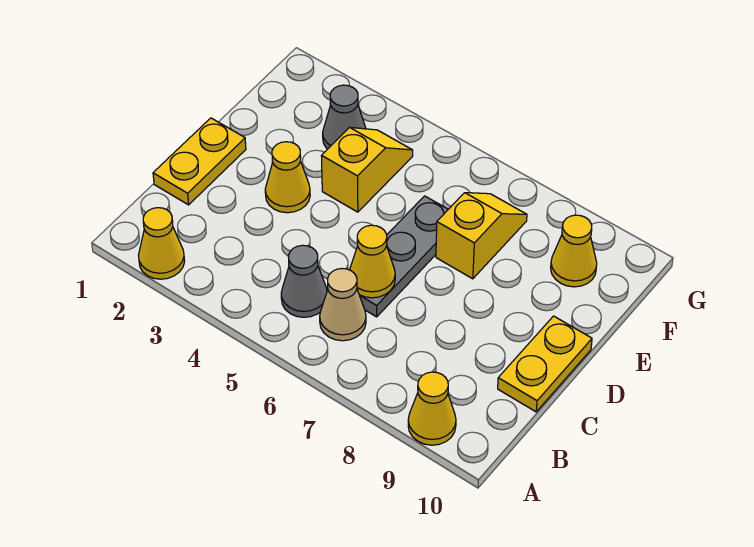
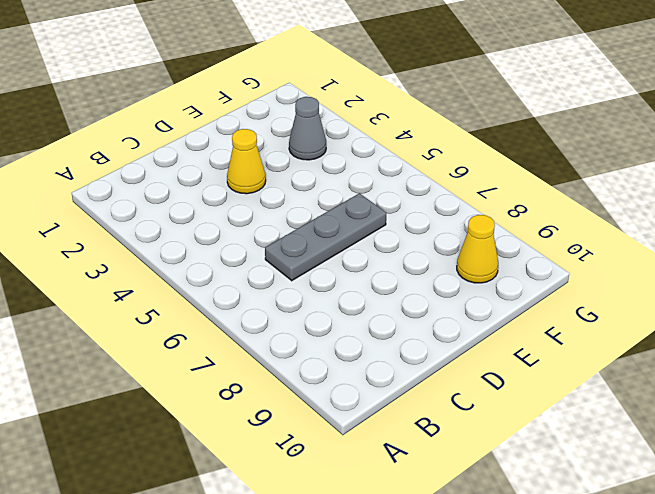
none -> yellow cone A2 level 1
none -> yellow cone A9 level 1
none -> grey cone B5 level 1

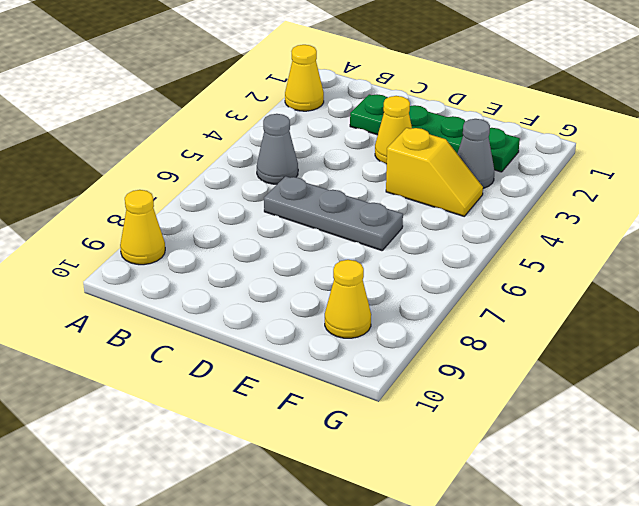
green plate C2:F2 level 1 -> none
none -> tan cone B6 level 1
none -> yellow plate C1:D1 level 1
none -> yellow plate C10:D10 level 1

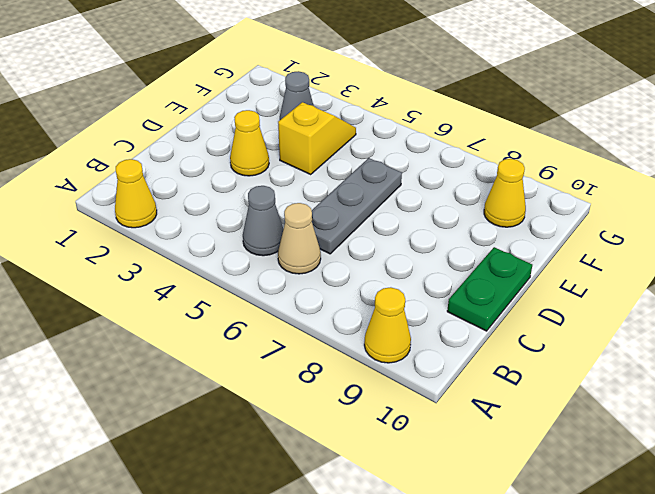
green plate C10:D10 level 1 -> yellow plate C10:D10 level 1
none -> yellow plate C1:D1 level 1
none -> yellow slope E7:F7 level 1 top E
none -> yellow cone C6 level 2

